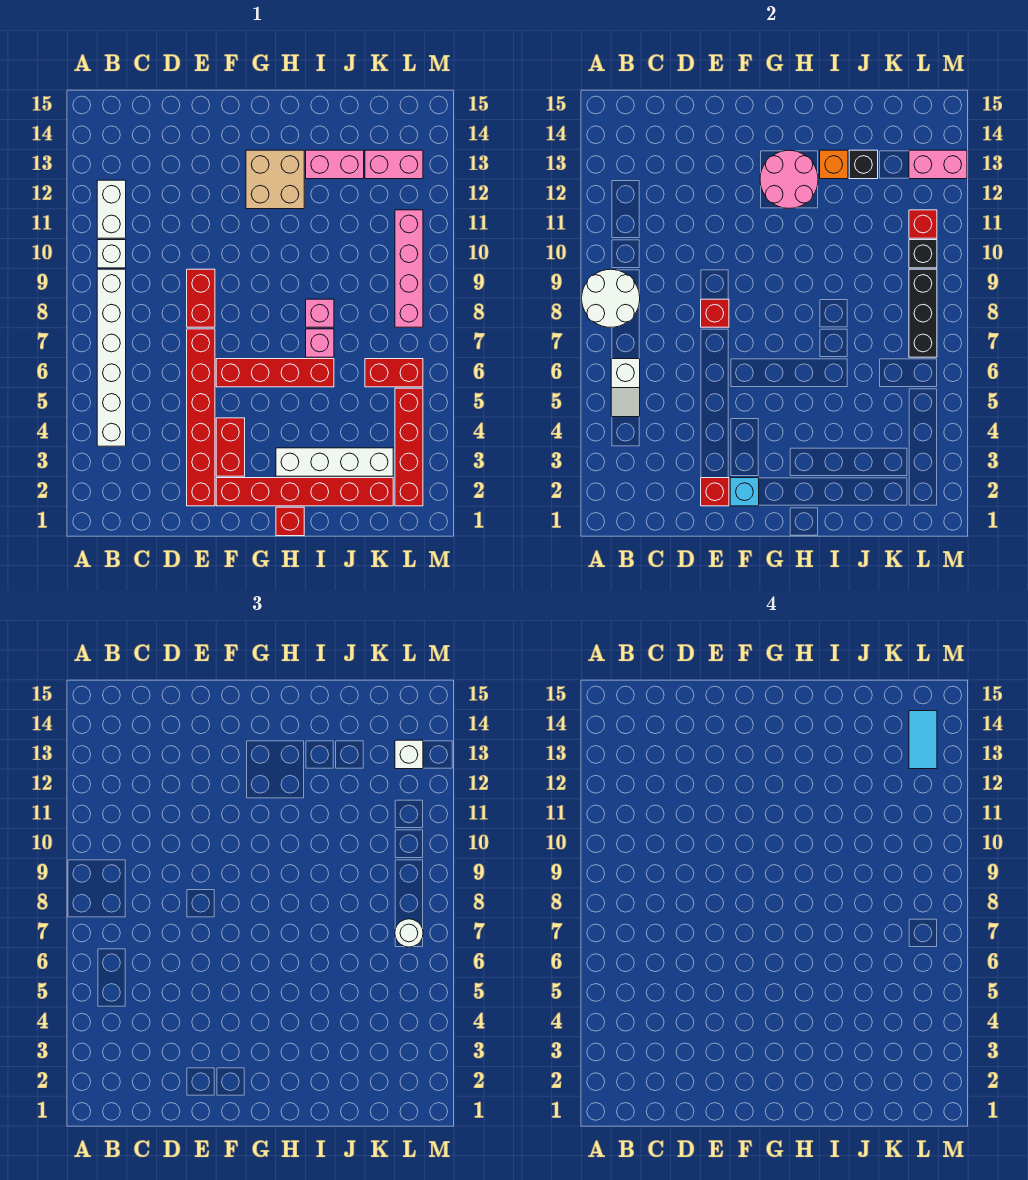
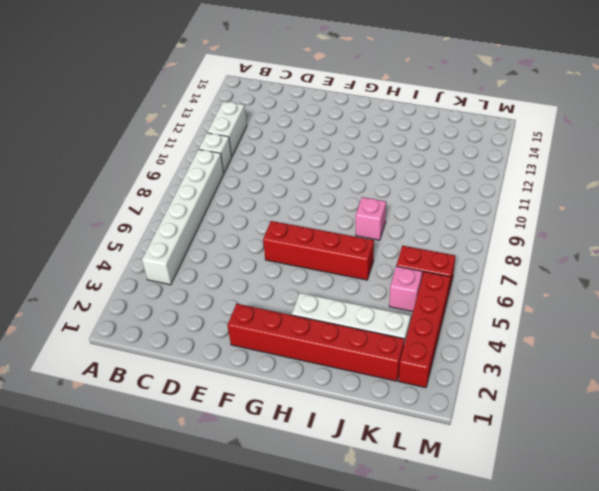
pink brick K5 level 1 -> pink brick I7 level 1
none -> red brick E2:E7 level 1
none -> red brick E8:E9 level 1
none -> red brick F3:F4 level 1
none -> tan brick G12:H13 level 1

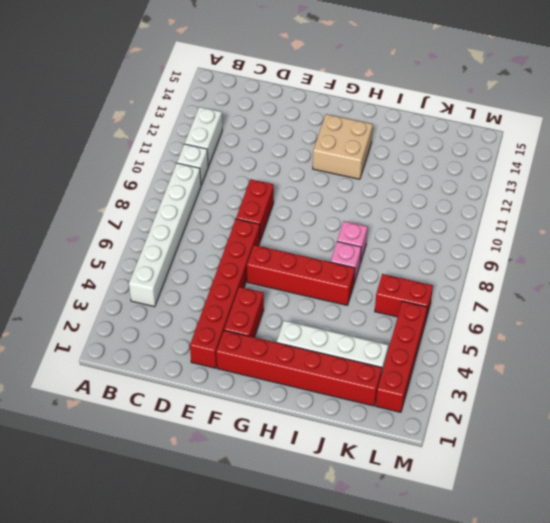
none -> red brick H1 level 1
none -> pink brick I13:J13 level 1
none -> pink brick K13:L13 level 1
none -> pink brick L8:L11 level 1

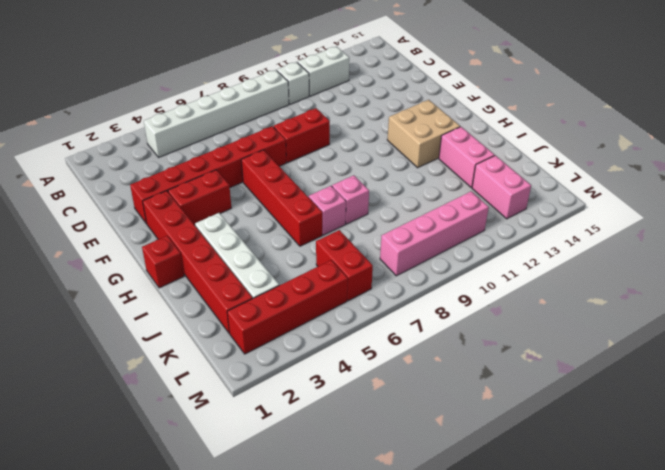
none -> white round brick A8:B9 level 2
none -> white slope B5:B6 level 2 top 6
none -> red brick E2 level 2
none -> red brick E8 level 2

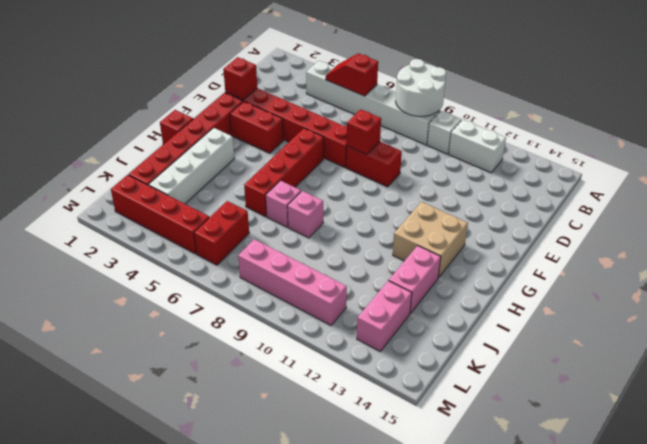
red slope B5:B6 level 2 top 6 -> white slope B5:B6 level 2 top 6
none -> cyan brick F2 level 2
none -> pink round brick G12:H13 level 2
none -> orange brick I13 level 2
none -> black brick J13 level 2

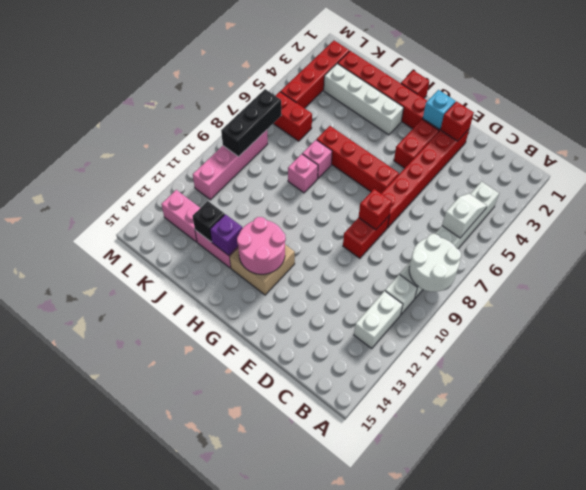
purple brick I13 level 2 -> orange brick I13 level 2
none -> black brick L10 level 2
none -> red brick L11 level 2
none -> pink brick L13:M13 level 2
none -> white round brick L7 level 3

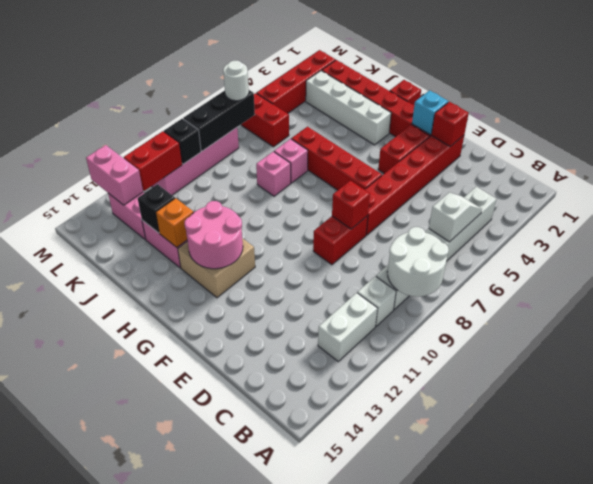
red brick L11:L12 level 2 -> red brick L11 level 2
none -> white brick L13 level 3
none -> cyan tile L13:L14 level 4

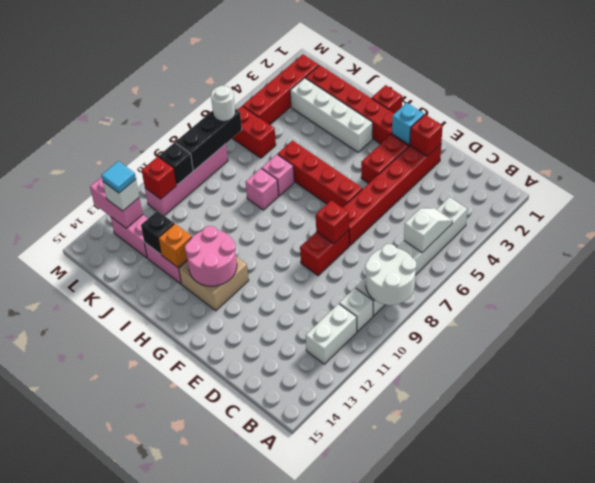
cyan tile L13 level 4 -> cyan tile L13:L14 level 4

